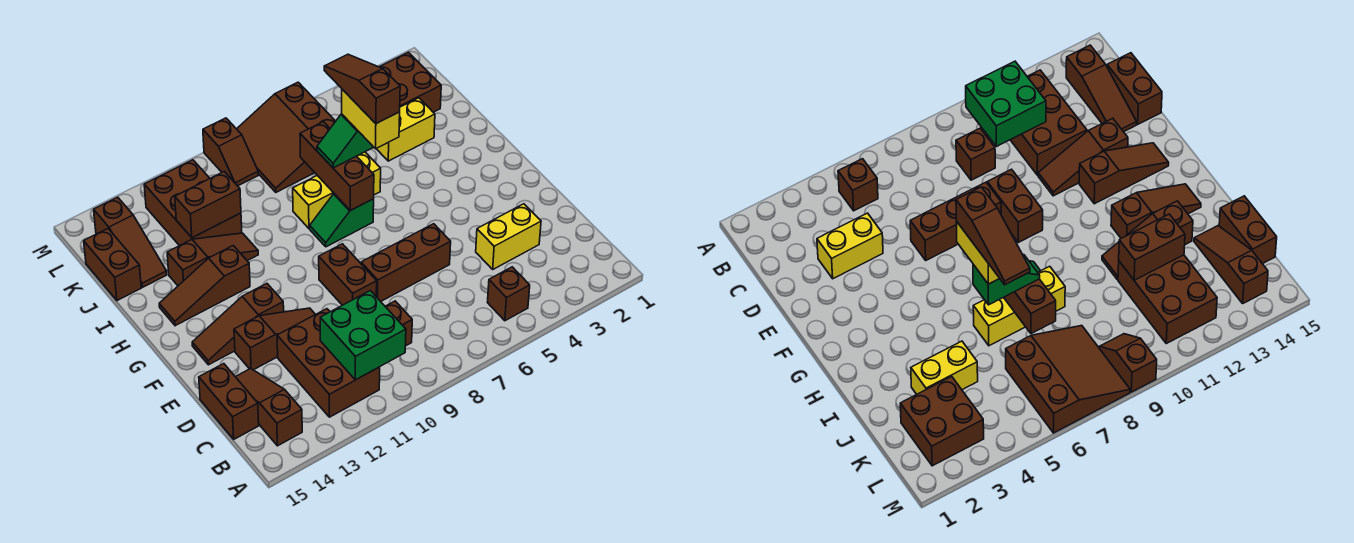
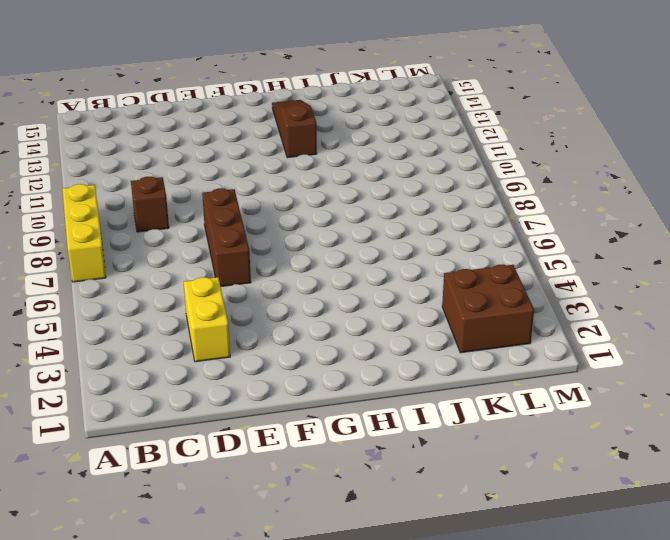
yellow brick A7:A9 level 1 -> yellow brick I6:I8 level 1
none -> brown brick B5 level 1
none -> brown brick B11:D12 level 1
none -> brown slope B14:D14 level 1 top B

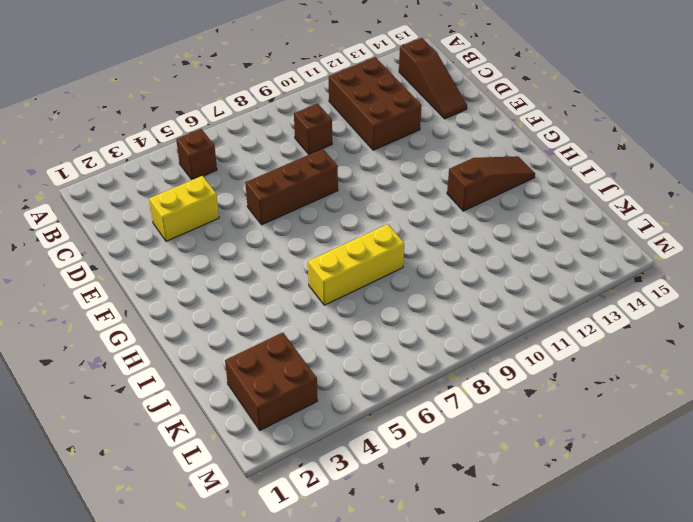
none -> brown brick C15:D15 level 1
none -> brown brick E9:F9 level 1
none -> brown slope E11:E13 level 1 top 13

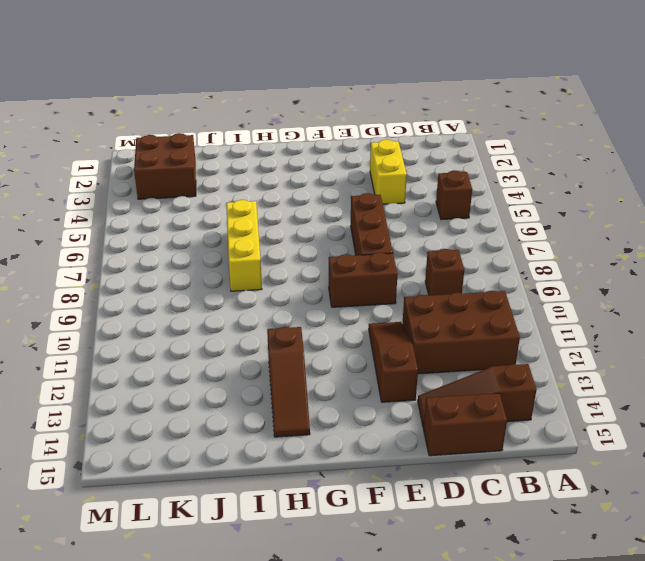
none -> brown slope F12:F14 level 1 top 12
none -> green slope H7:H8 level 1 top 7
none -> brown slope I11:I13 level 1 top 13

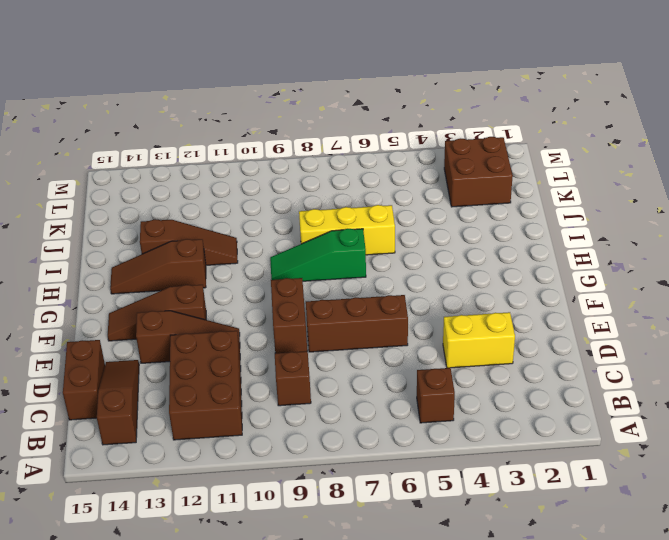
green slope H7:H9 level 1 top 7 -> green slope H7:H8 level 1 top 7
none -> yellow brick J3:J4 level 1
none -> brown brick J11:L12 level 1
none -> brown slope J14:L14 level 1 top L

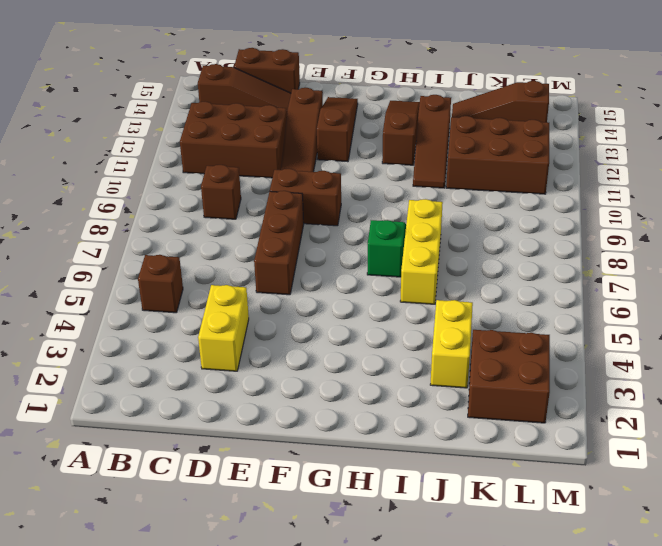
none -> brown brick J15:K15 level 1
none -> brown slope K6:M8 level 1 top 6
none -> brown slope L9:M9 level 1 top M

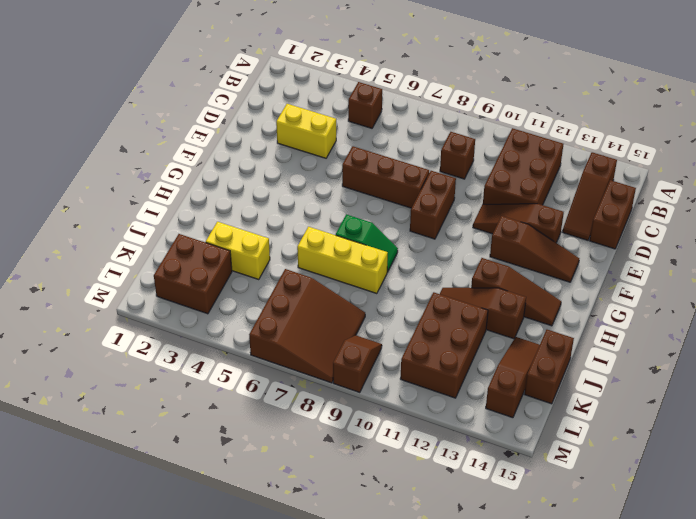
none -> green brick B10:C11 level 2
none -> brown brick H7:J7 level 2
none -> brown brick J11:J12 level 2

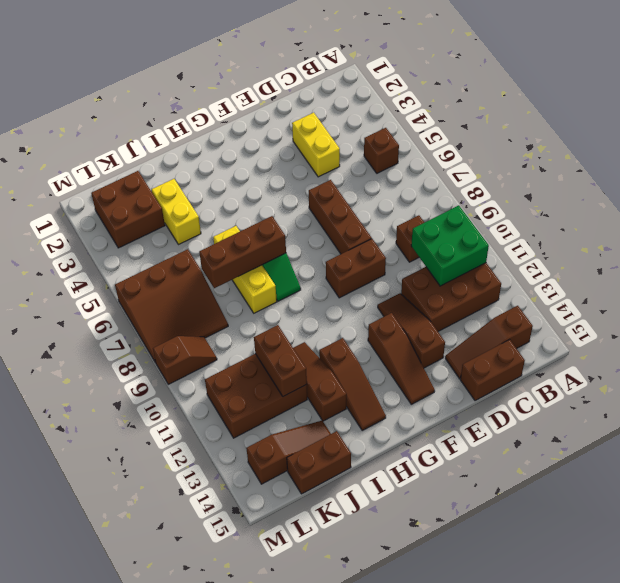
none -> green slope I6:I7 level 3 top 6
none -> yellow brick H6:I6 level 4
none -> brown slope H6:J6 level 5 top H

